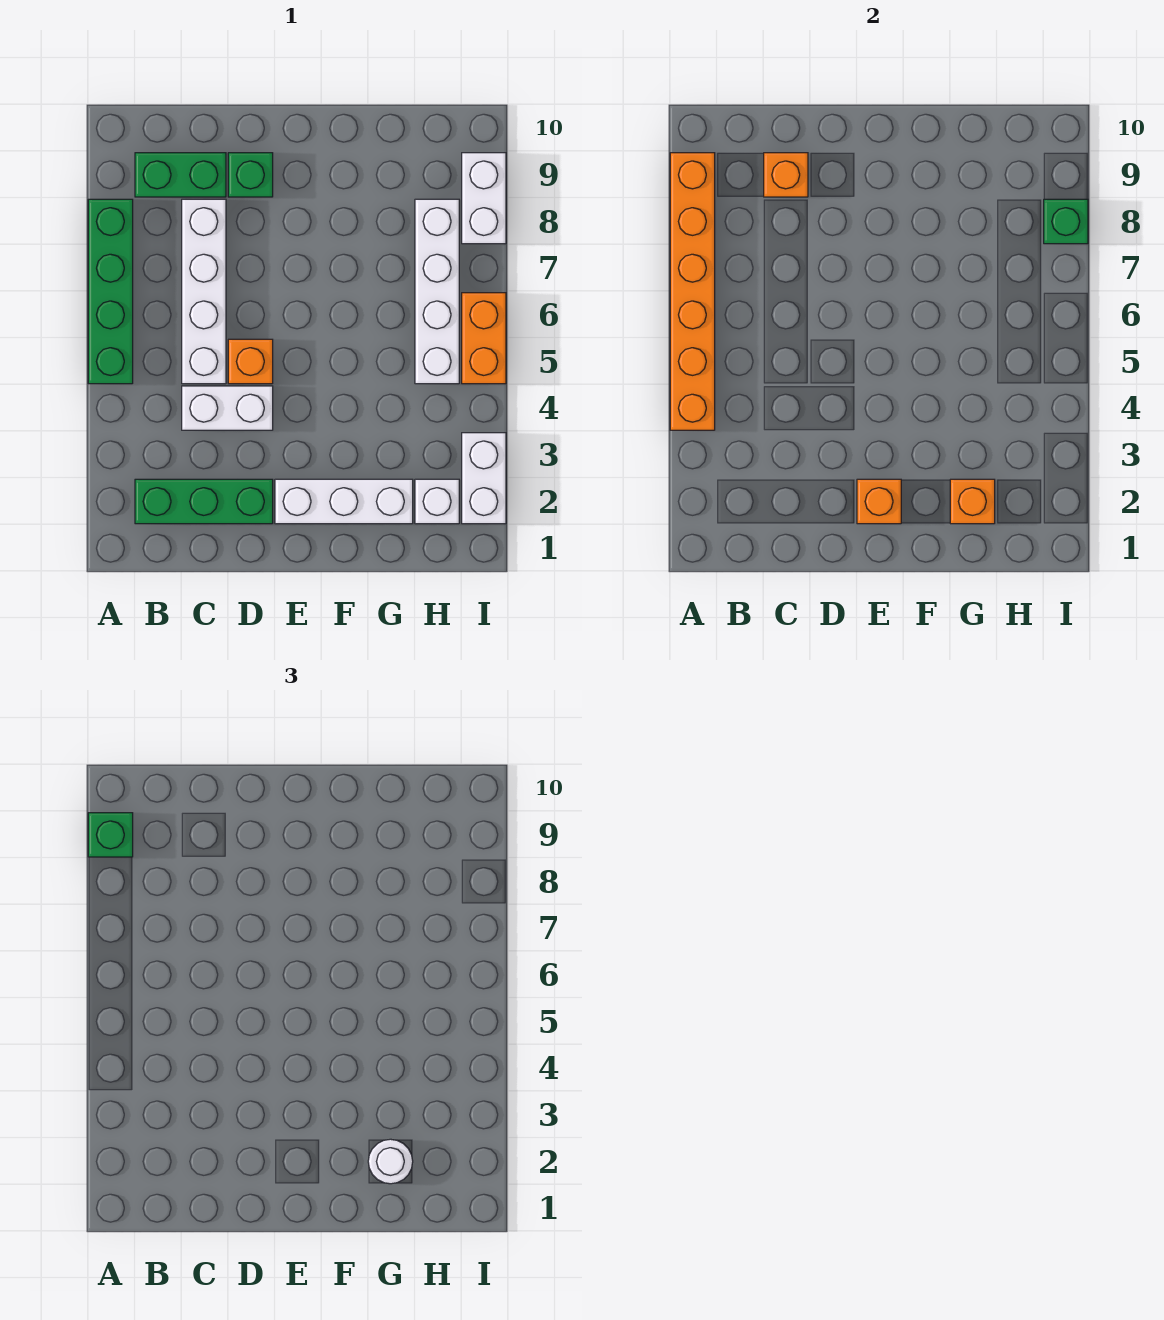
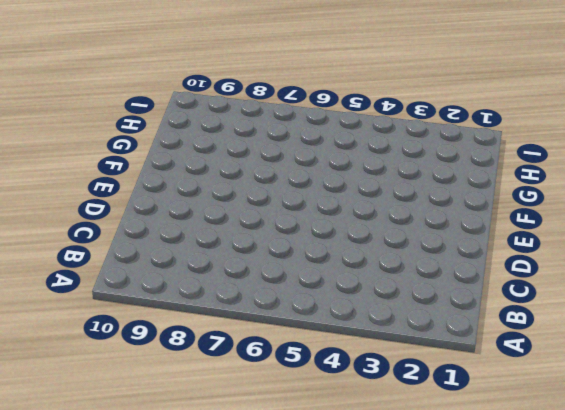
none -> green brick A5:A8 level 1
none -> green brick B2:D2 level 1
none -> green brick B9:C9 level 1

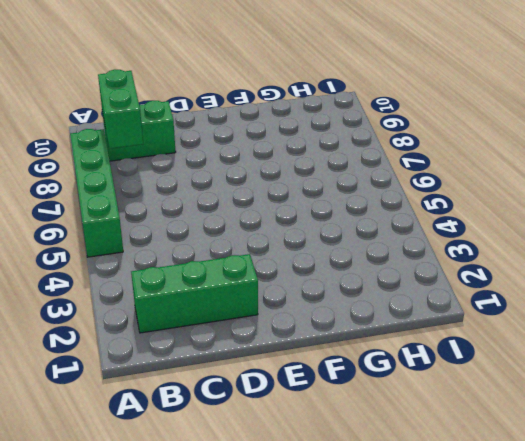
green brick B8:B9 level 2 -> none
none -> white brick C4:D4 level 1
none -> white brick C5:C8 level 1
none -> orange brick D5 level 1

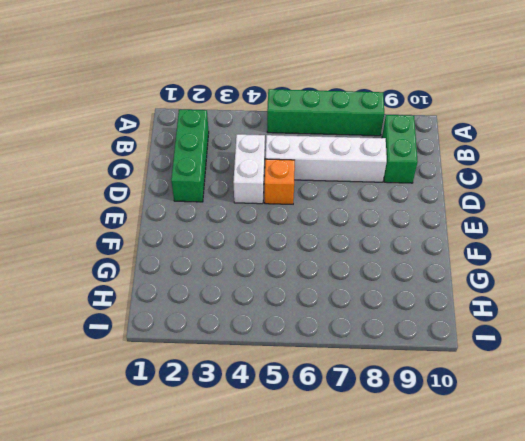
none -> green brick D9 level 1
none -> white brick E2:G2 level 1
none -> white brick H2 level 1

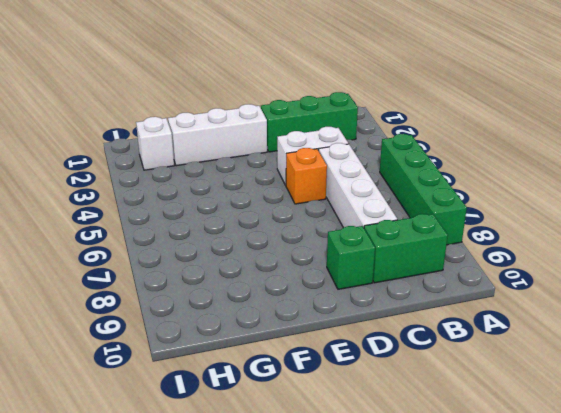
none -> white brick H5:H8 level 1
none -> white brick I2:I3 level 1
none -> orange brick I5:I6 level 1

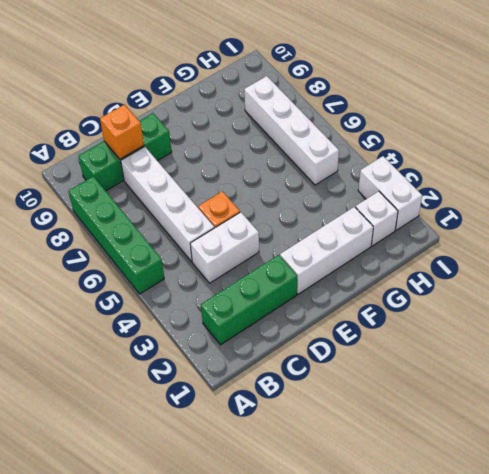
none -> orange brick I5:I6 level 1
none -> white brick I8:I9 level 1
none -> orange brick A4:A9 level 2

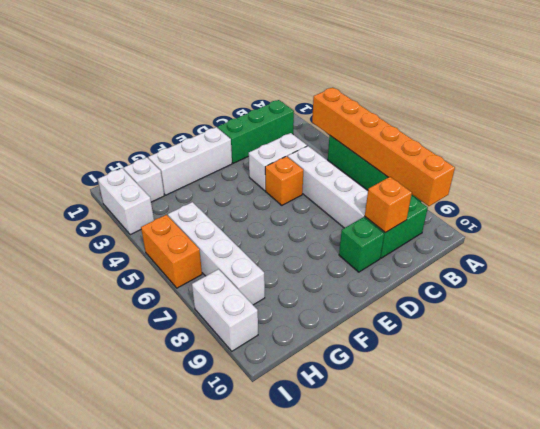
none -> orange brick E2 level 2
none -> orange brick G2 level 2
none -> green brick I8 level 2

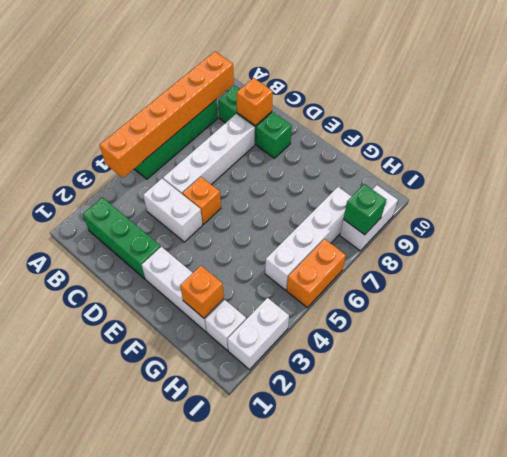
none -> orange brick E2 level 2
none -> green brick A9 level 3
none -> white round brick G2 level 3

